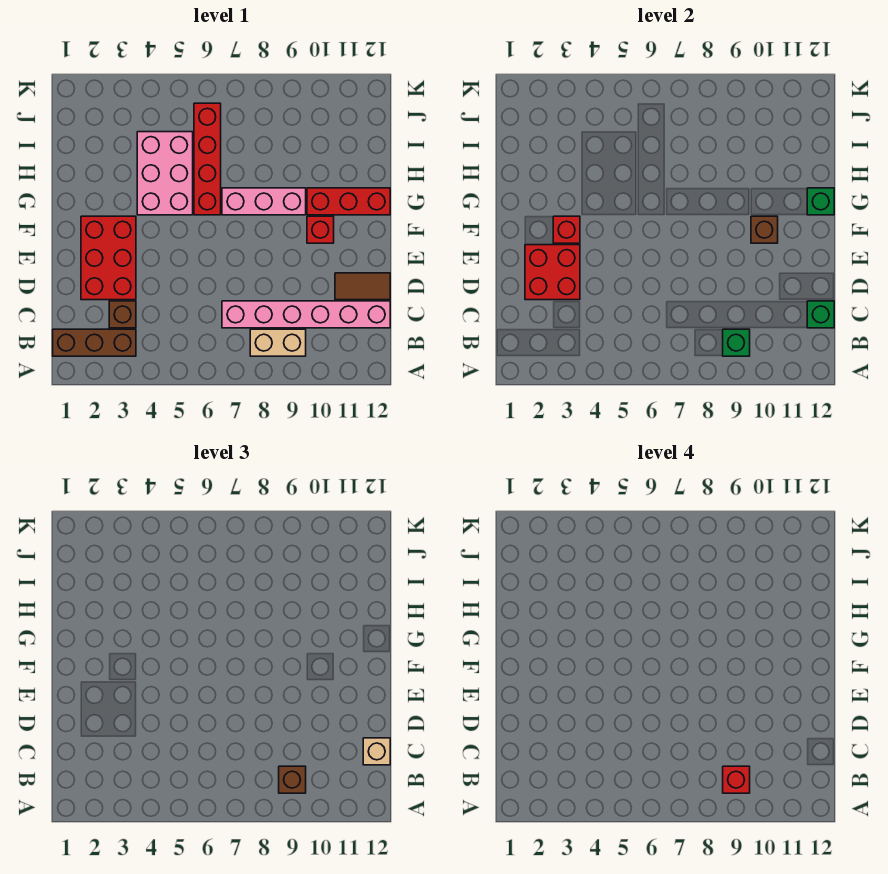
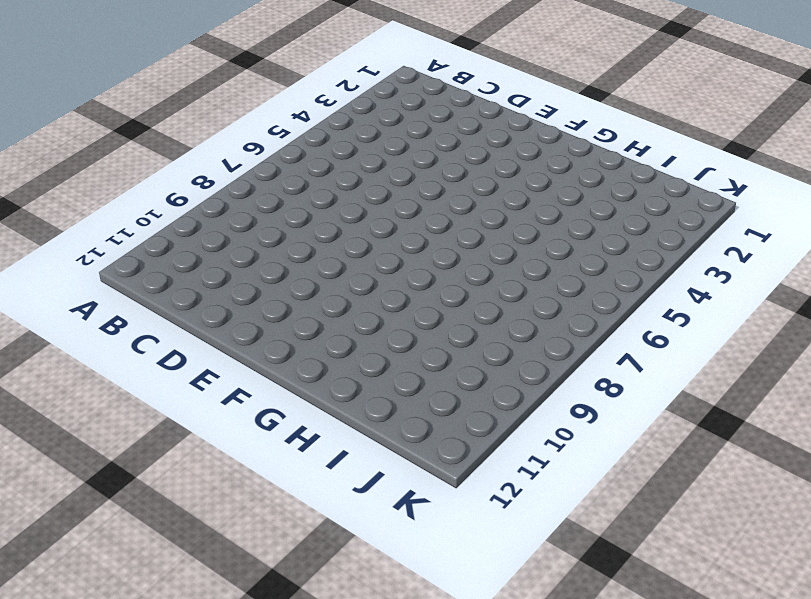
none -> brown brick B1:B3 level 1
none -> tan brick B8:B9 level 1
none -> brown brick C3 level 1

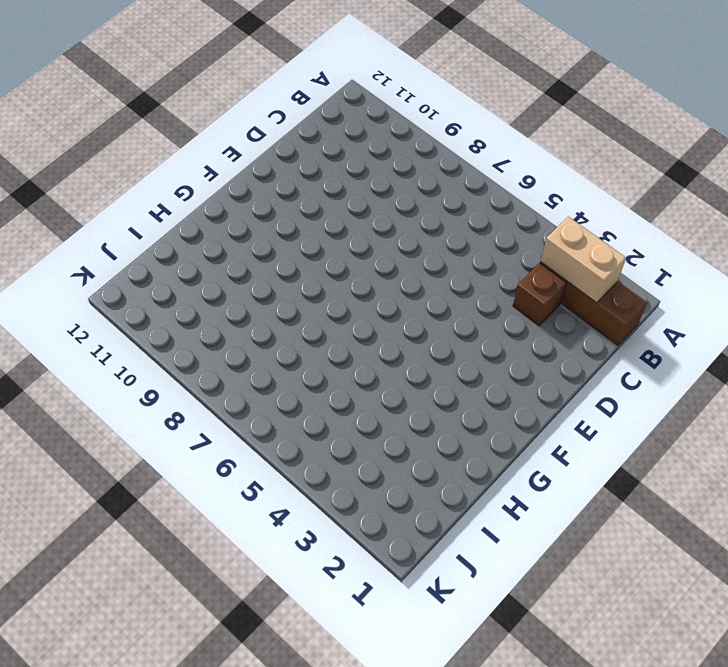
tan brick B2:B3 level 2 -> tan brick B8:B9 level 1
none -> pink brick C7:C12 level 1
none -> red brick D2:F3 level 1
none -> brown tile D11:D12 level 1

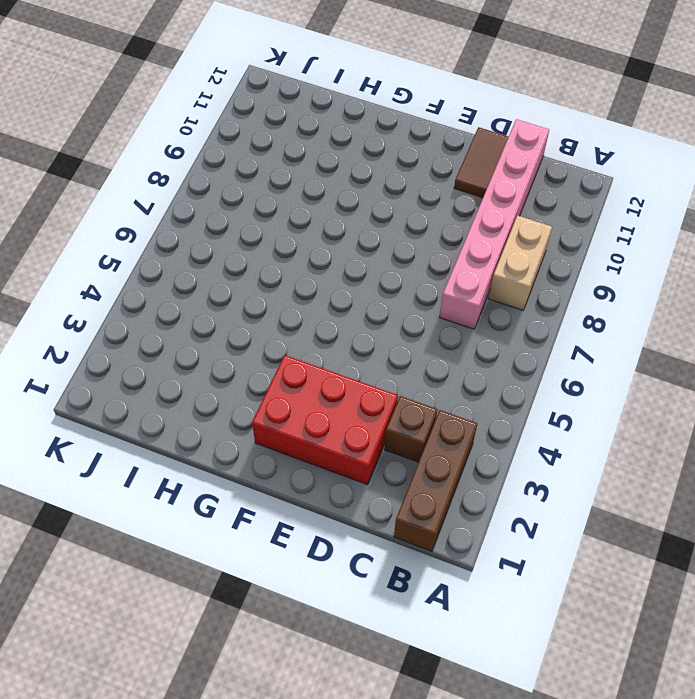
none -> red brick F10 level 1
none -> pink brick G4:I5 level 1
none -> red brick G6:J6 level 1

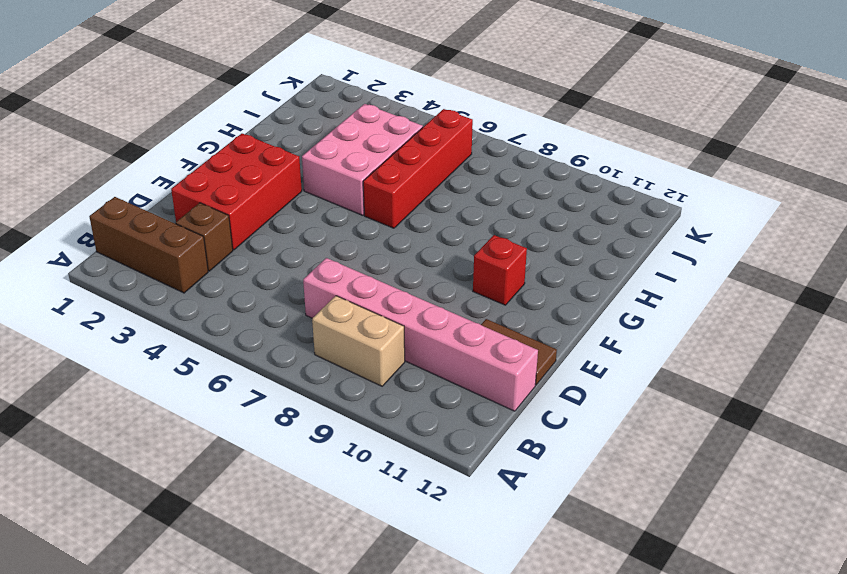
none -> pink brick G7:G9 level 1
none -> red brick G10:G12 level 1
none -> green brick B9 level 2

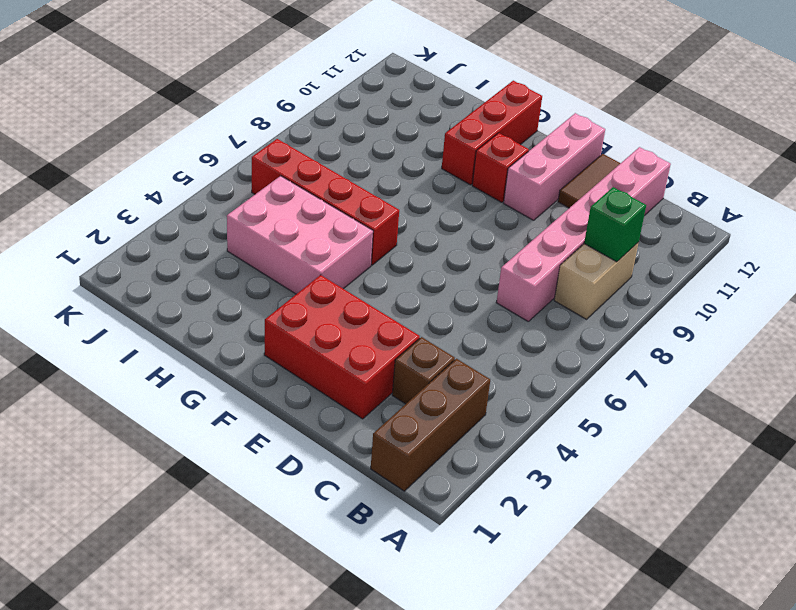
pink brick E10:E12 level 1 -> pink brick G7:G9 level 1
none -> green brick C12 level 2
none -> red brick D2:E3 level 2
none -> red brick F3 level 2

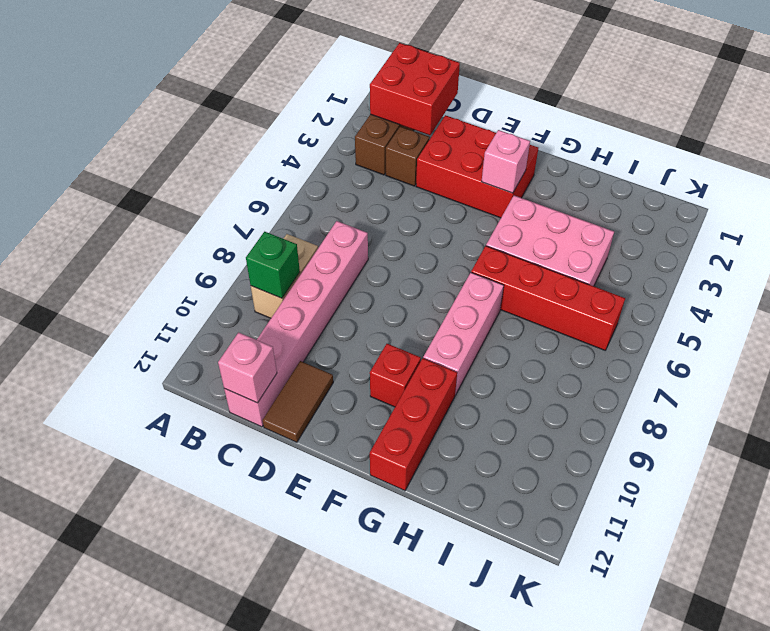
red brick B1:C2 level 2 -> red brick D2:E3 level 2
pink brick C12 level 2 -> green brick C12 level 2
pink brick F3 level 2 -> red brick F3 level 2
none -> brown brick F10 level 2
none -> green brick G12 level 2
none -> brown brick B9 level 3

